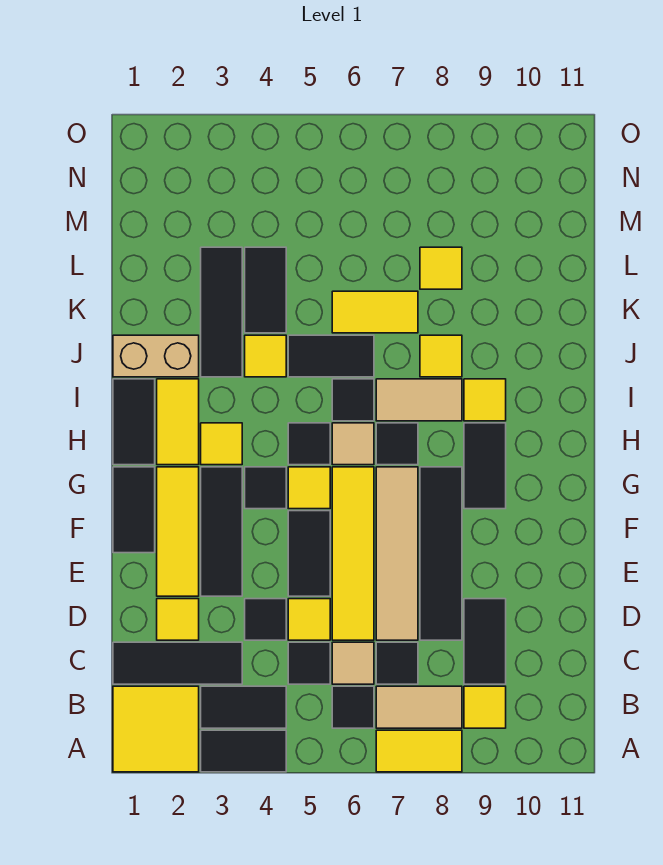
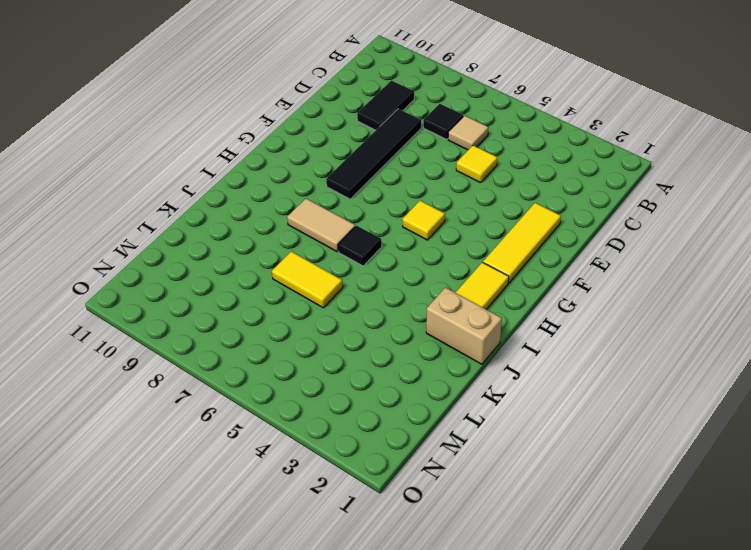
none -> yellow tile A1:B2 level 1
none -> black tile A3:A4 level 1
none -> yellow tile A7:A8 level 1
none -> black tile B3:B4 level 1

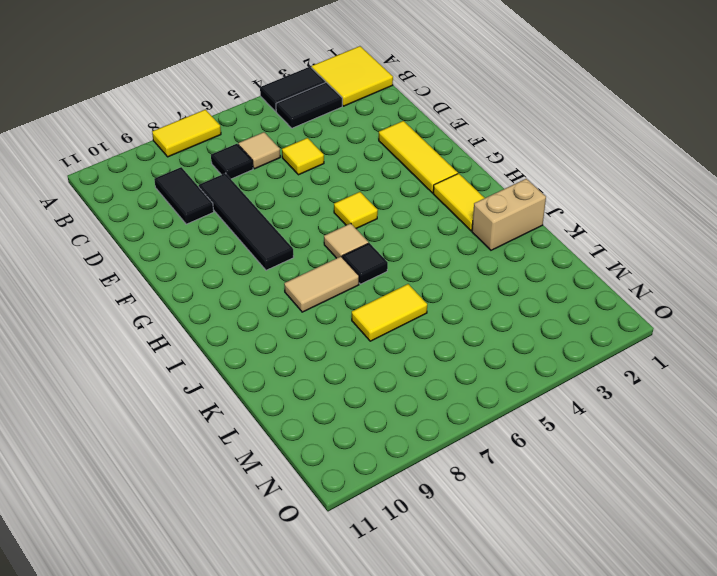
none -> black tile B6 level 1
none -> tan tile B7:B8 level 1
none -> yellow tile B9 level 1
none -> black tile C1:C3 level 1

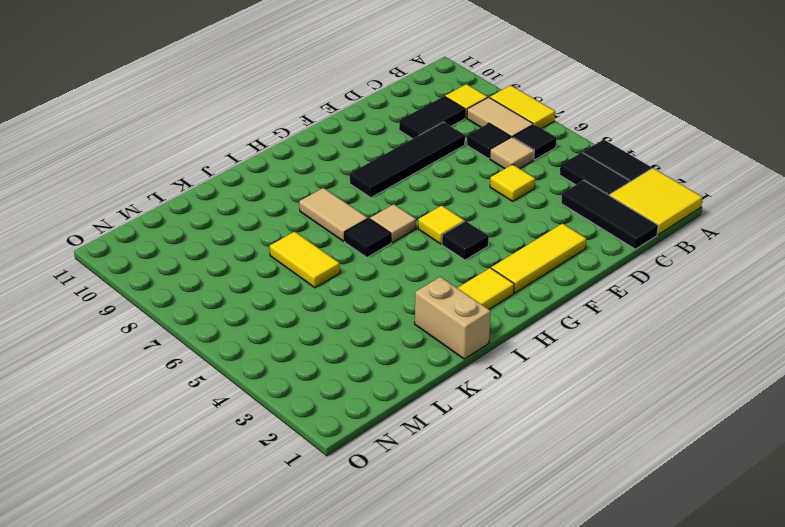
none -> black tile C5 level 1
none -> yellow tile D2 level 1
none -> black tile D4 level 1
none -> yellow tile D6:G6 level 1

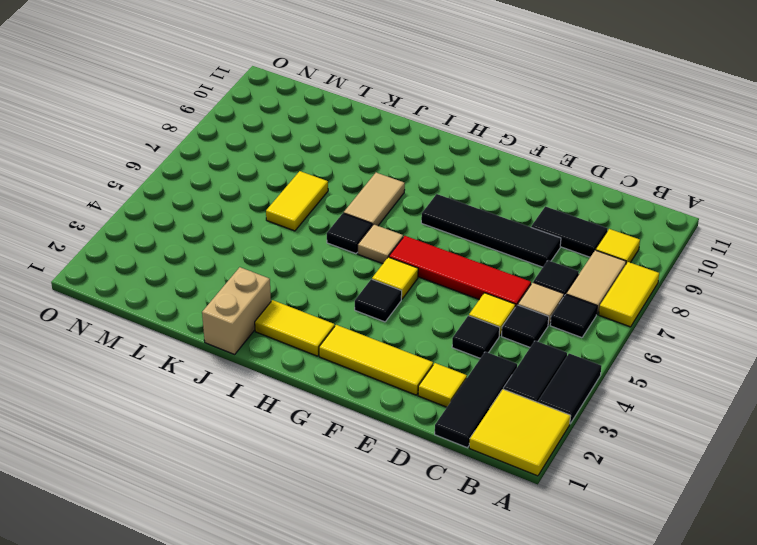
red tile D6:G6 level 1 -> yellow tile D6:G6 level 1
none -> tan tile D7:G7 level 1
none -> black tile E3:G3 level 1
none -> black tile E5:F5 level 1
none -> black tile F1:G1 level 1

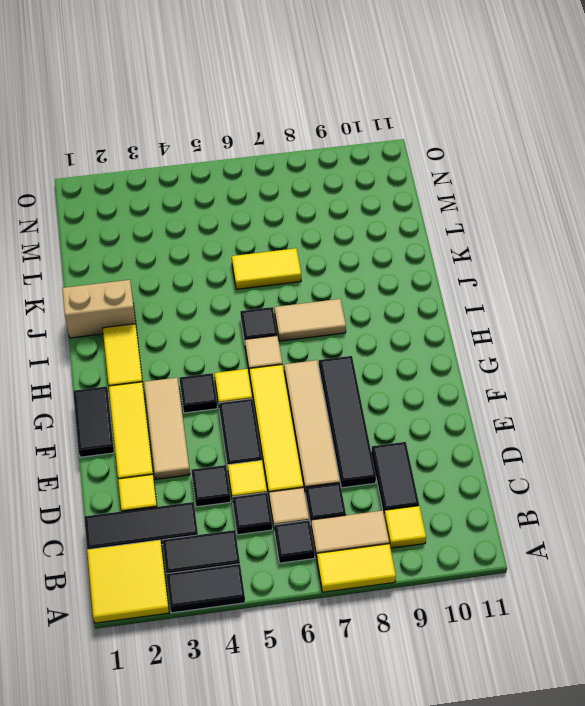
tan tile E3:G3 level 1 -> black tile E3:G3 level 1
none -> black tile G9:H9 level 1
none -> black tile H1:I1 level 1
none -> yellow tile H3 level 1
none -> black tile H5 level 1

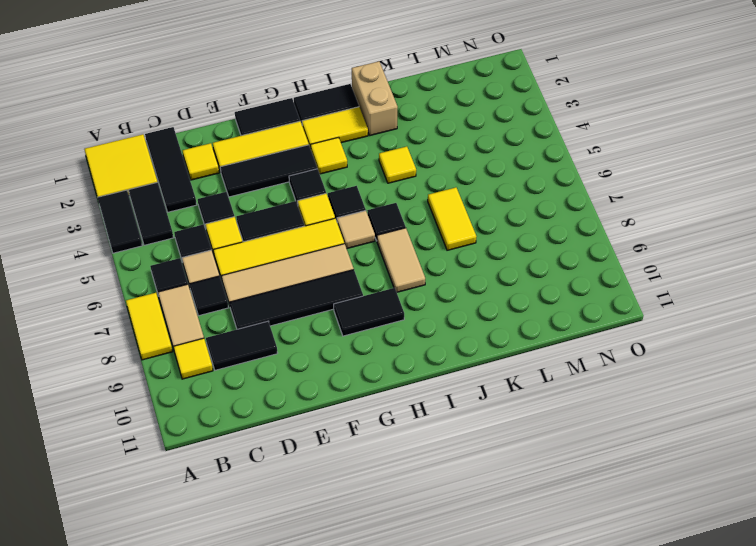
none -> black tile H7 level 1
none -> yellow tile I9 level 1
none -> black tile J3:L3 level 1
none -> black tile J5:J6 level 1

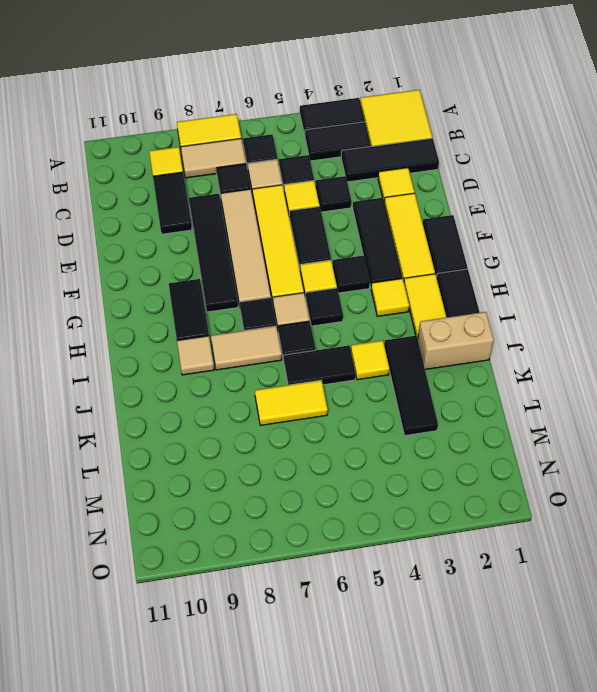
tan tile I9 level 1 -> yellow tile I9 level 1
none -> yellow tile J8 level 1
none -> black tile K4:L4 level 1
none -> yellow tile L8 level 1

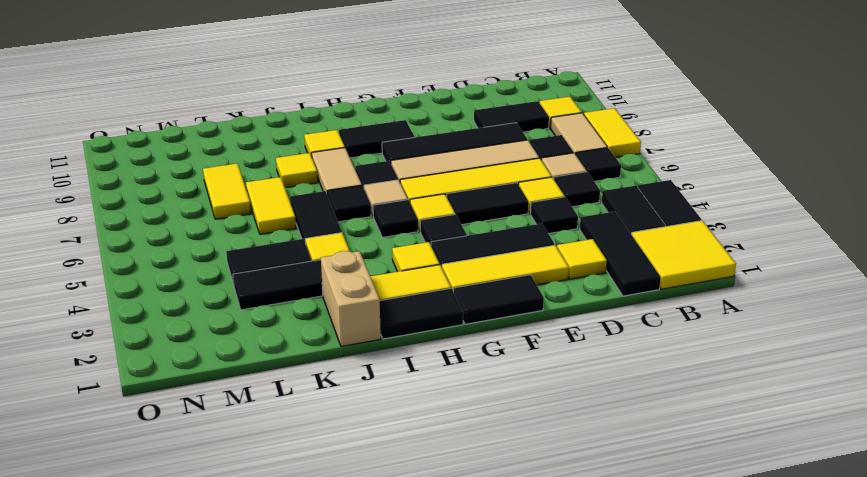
yellow tile L7:L8 level 1 -> yellow tile L8 level 1

